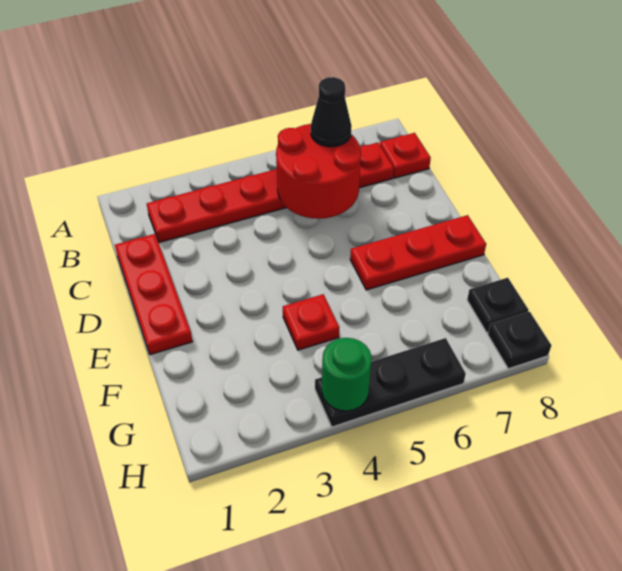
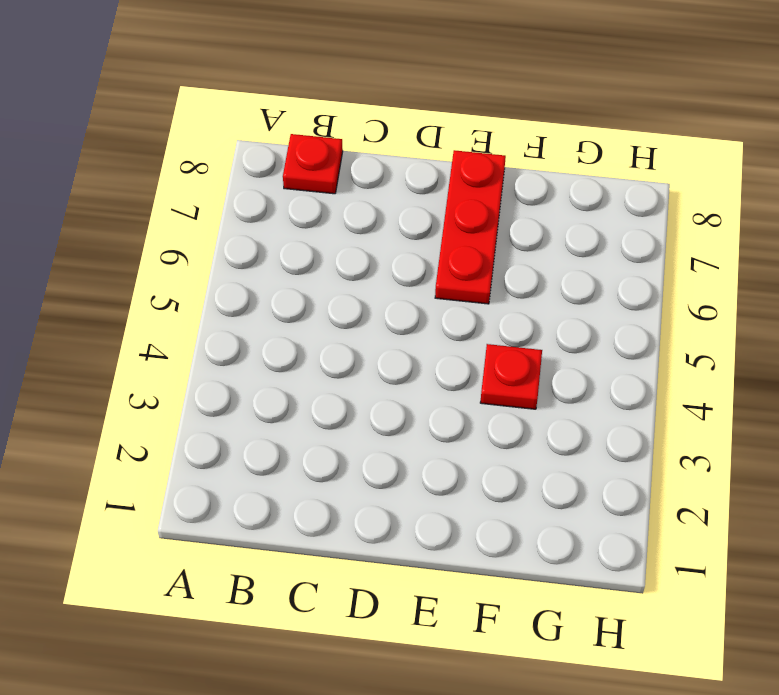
none -> red plate B2:B7 level 1
none -> red plate C1:E1 level 1

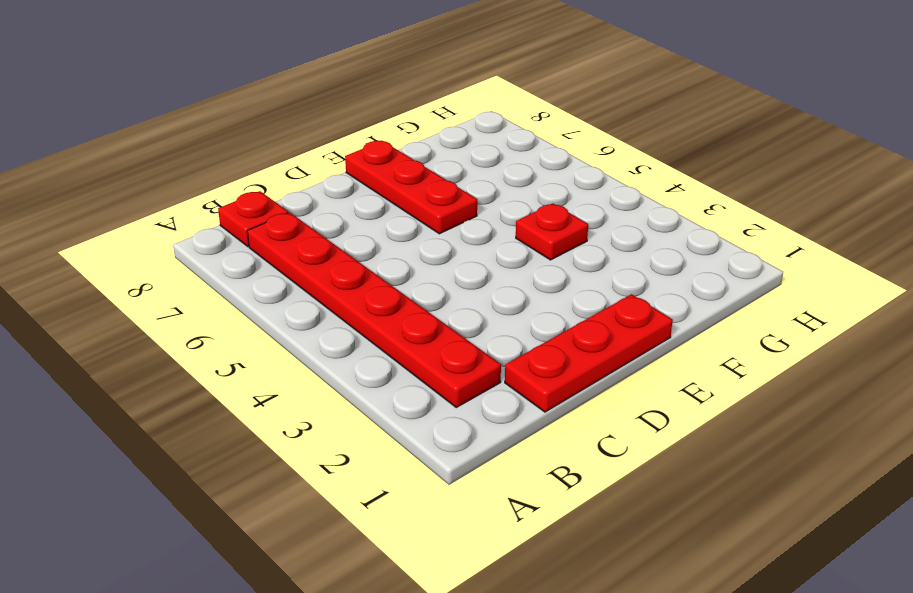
none -> black plate G8 level 1
none -> black plate H4:H6 level 1

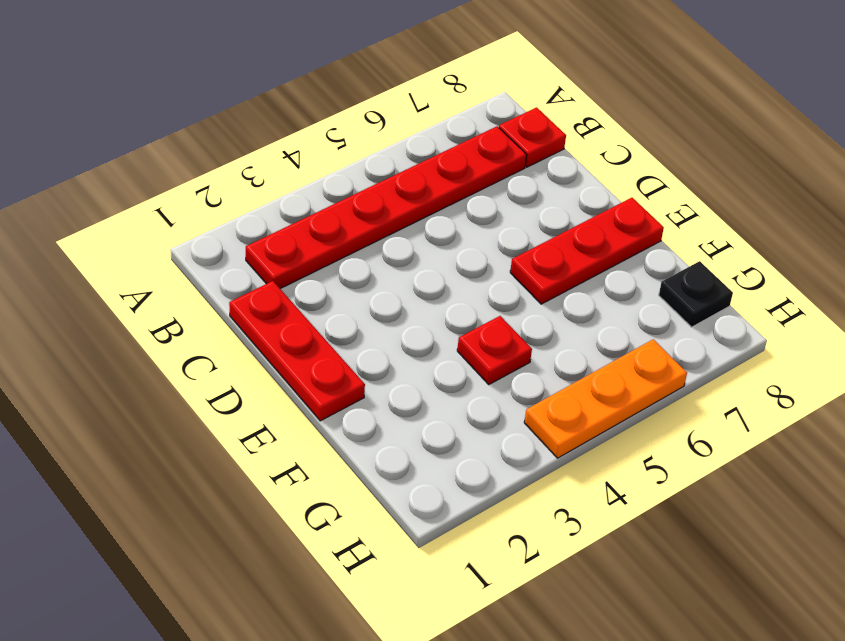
orange plate H4:H6 level 1 -> black plate H4:H6 level 1
none -> black plate H8 level 1
none -> red round brick B5:C6 level 2

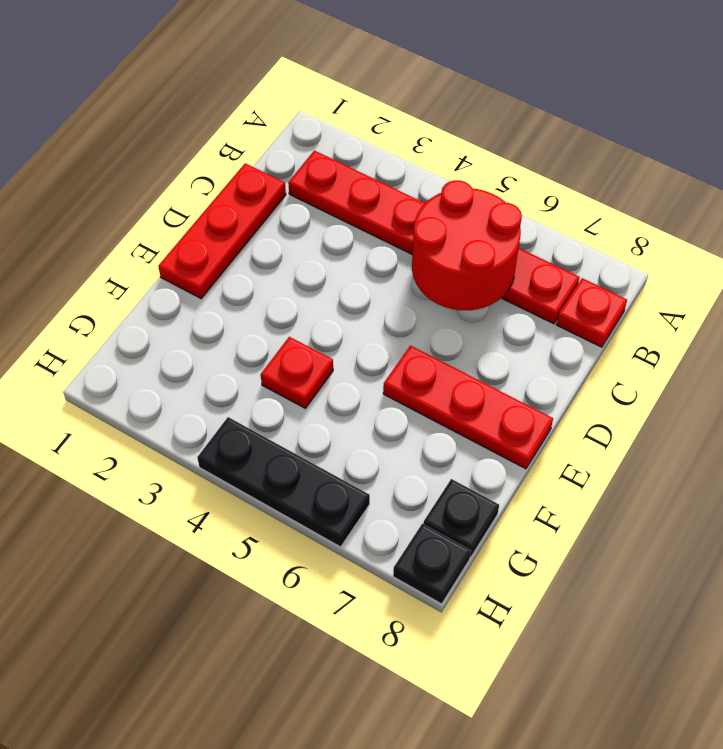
none -> green round brick H4 level 2
none -> black cone B6 level 3

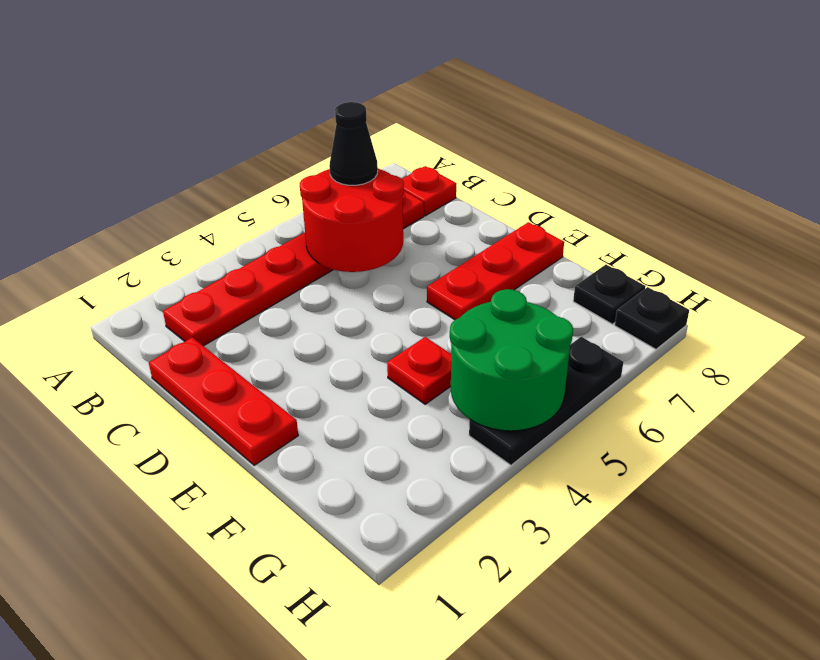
green round brick G4:H5 level 2 -> green round brick H4 level 2

